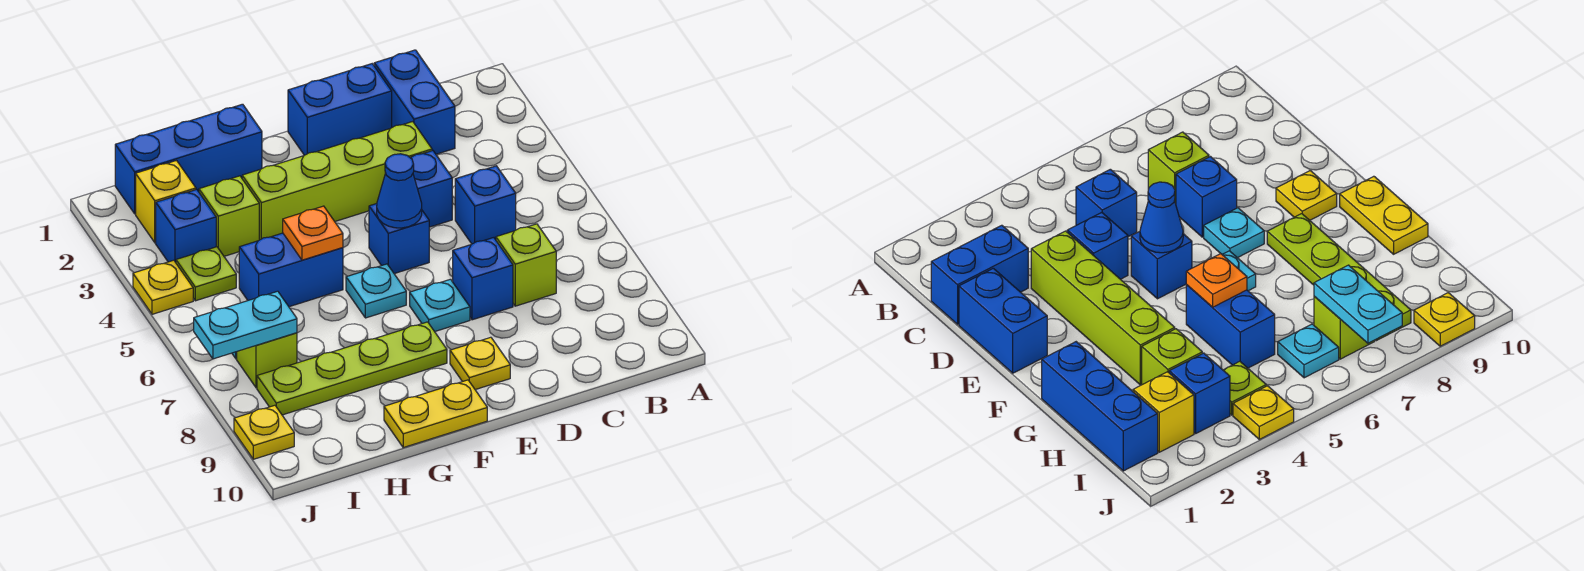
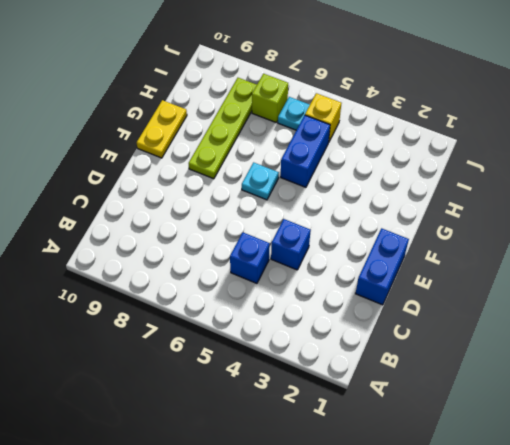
yellow brick I5 level 1 -> yellow brick I2 level 1
none -> blue brick C1:C2 level 1
none -> lime brick C7 level 1
none -> lime brick D3:G3 level 1

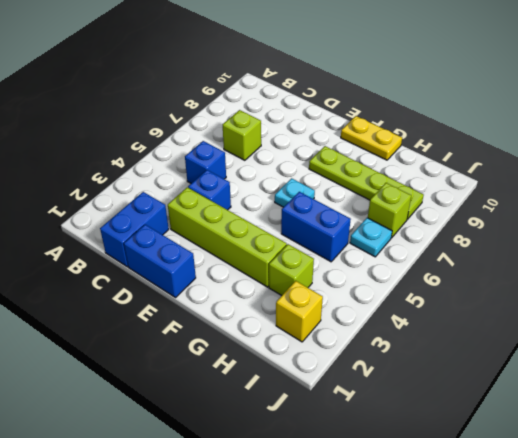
none -> blue brick D7 level 1
none -> blue brick E5 level 1
none -> cyan plate E7 level 1

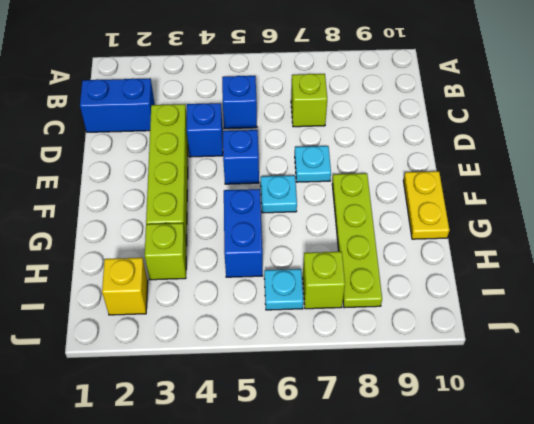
none -> blue brick D1:E1 level 1
none -> blue brick D7 level 1
none -> yellow plate E9 level 1

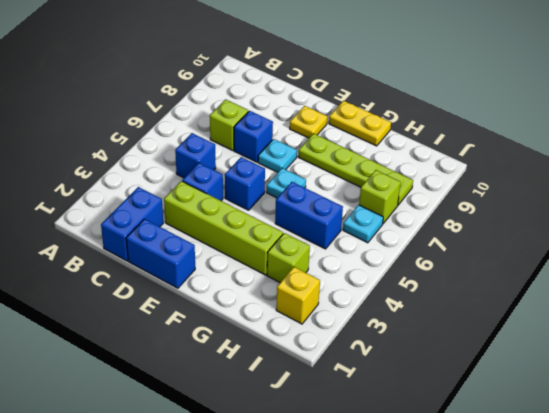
none -> blue brick G1:I1 level 1
none -> blue brick I3 level 1
none -> lime plate I4 level 1

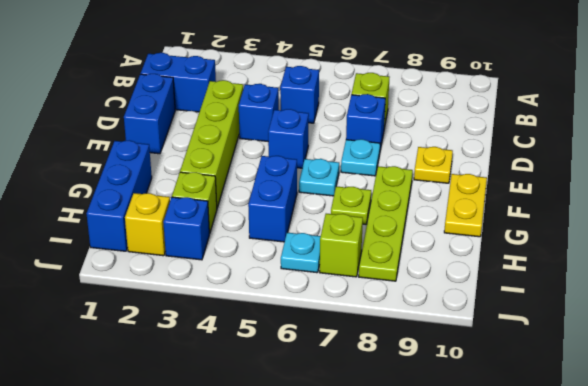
lime plate G7 level 1 -> lime plate I4 level 1
none -> yellow plate J4 level 1
none -> yellow plate J9 level 1
none -> blue cone E5 level 2

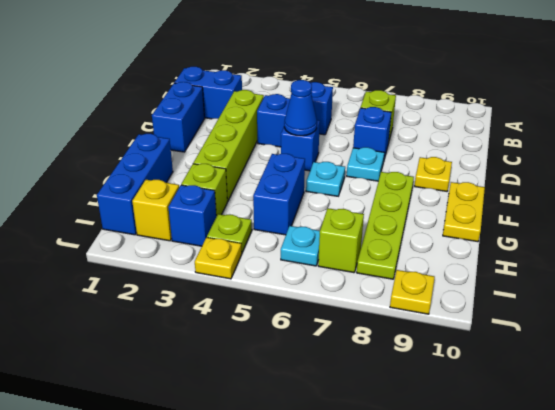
none -> orange plate G5 level 2
none -> cyan plate I7:J7 level 2

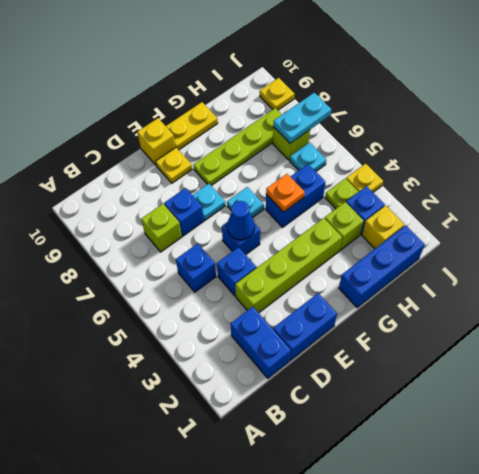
yellow brick E10 level 1 -> none

